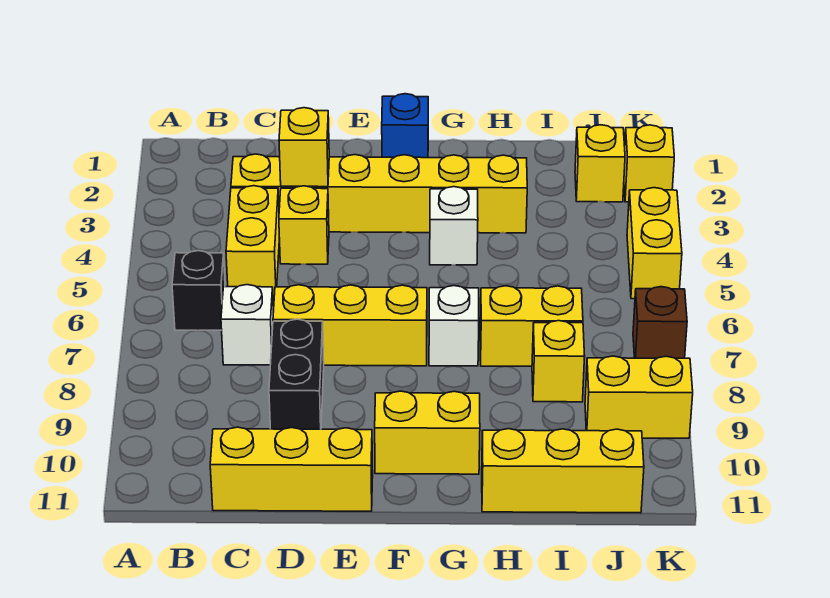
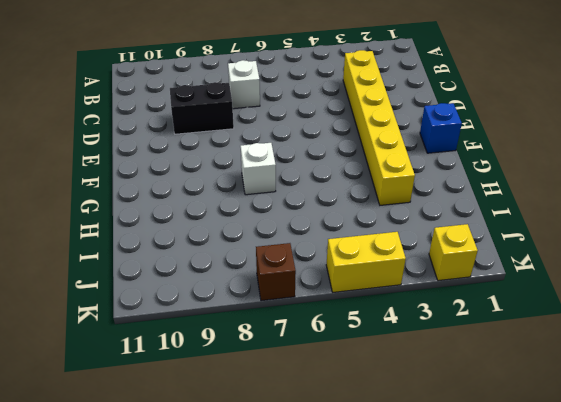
none -> black brick B6 level 1
none -> yellow brick C4:C5 level 1
none -> yellow brick C11:E11 level 1

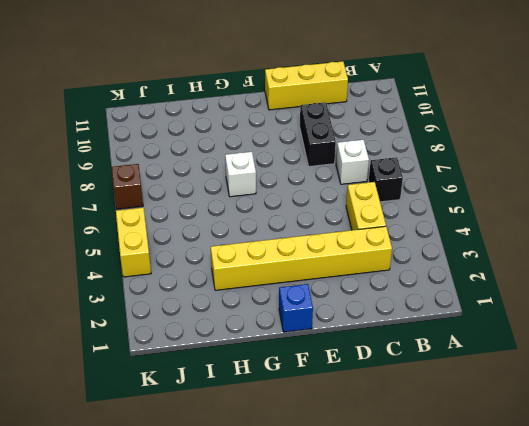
none -> yellow brick D4 level 1
none -> yellow brick D7:F7 level 1
none -> yellow brick F10:G10 level 1

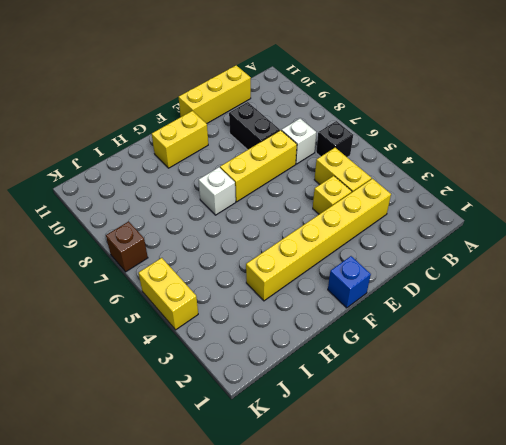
none -> white brick G4 level 1
none -> yellow brick H7:I7 level 1
none -> yellow brick H11:J11 level 1

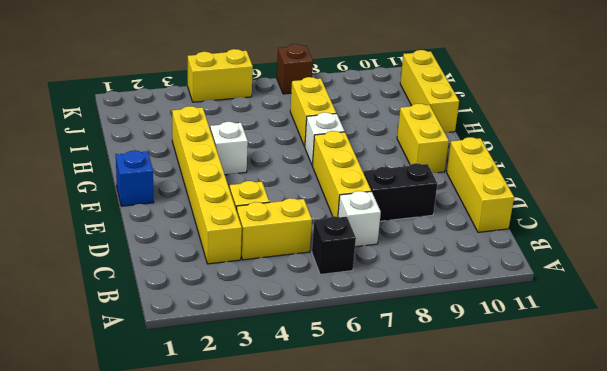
none -> yellow brick I8 level 1
none -> yellow brick J2 level 1
none -> yellow brick J9:K9 level 1

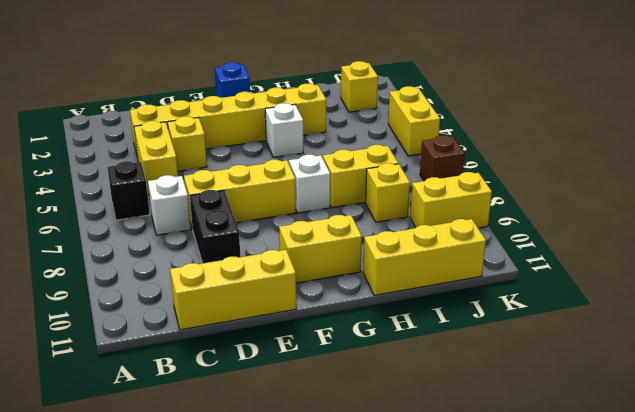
none -> yellow brick K2 level 1
none -> yellow brick D3 level 2

